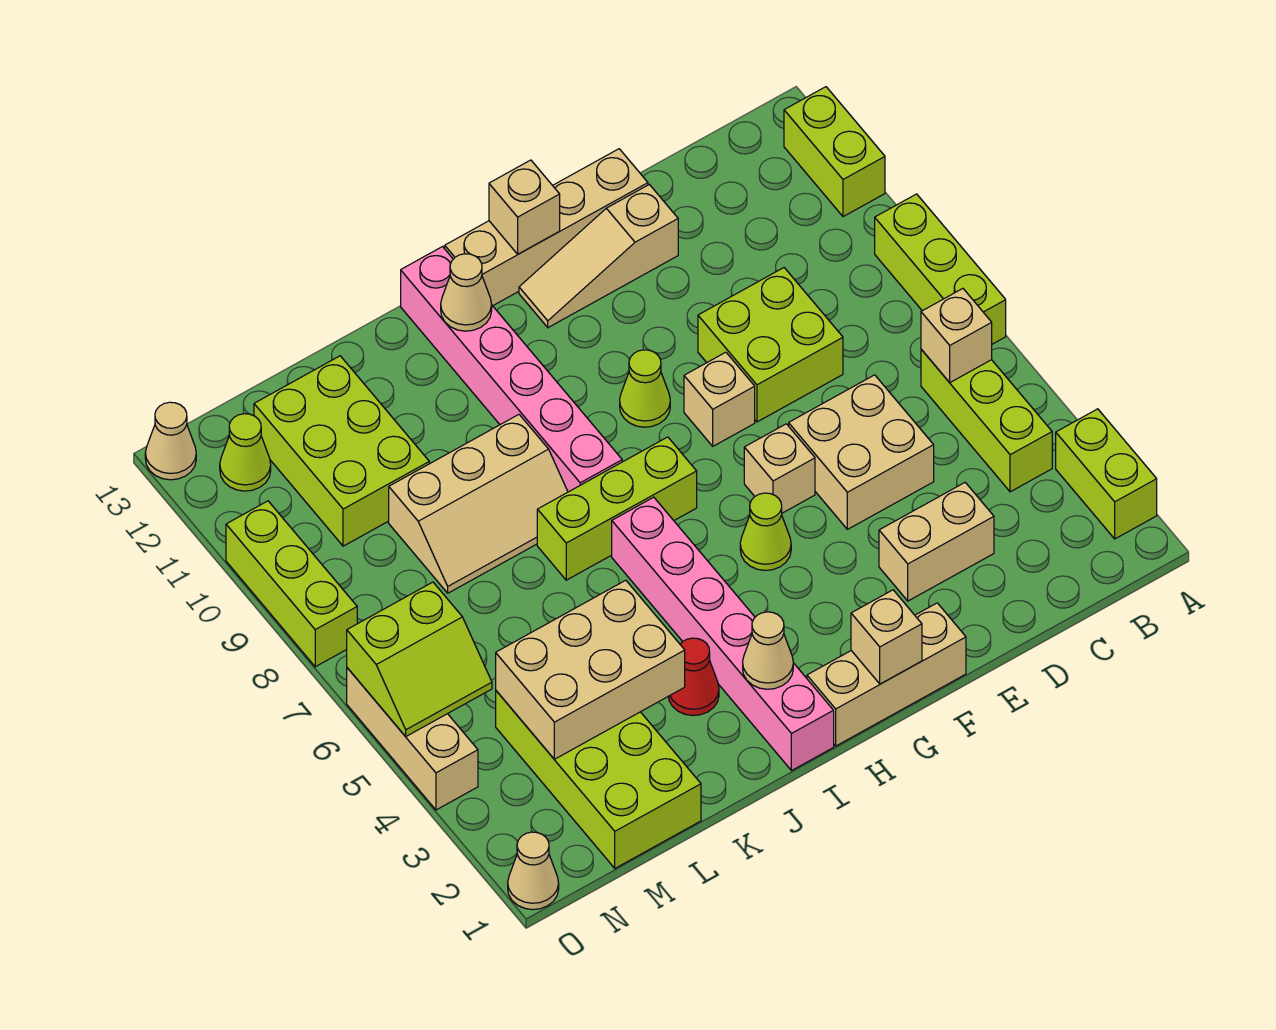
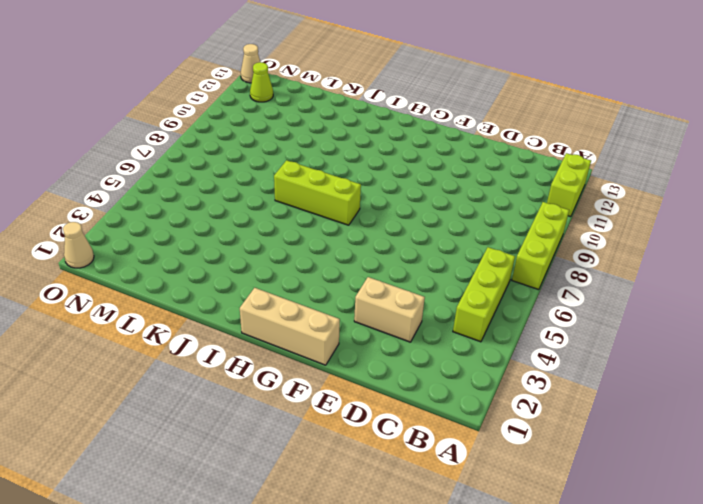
none -> lime brick A2:A3 level 1
none -> tan brick D5:E6 level 1
none -> lime brick D8:E9 level 1
none -> tan slope E12:G12 level 1 top E

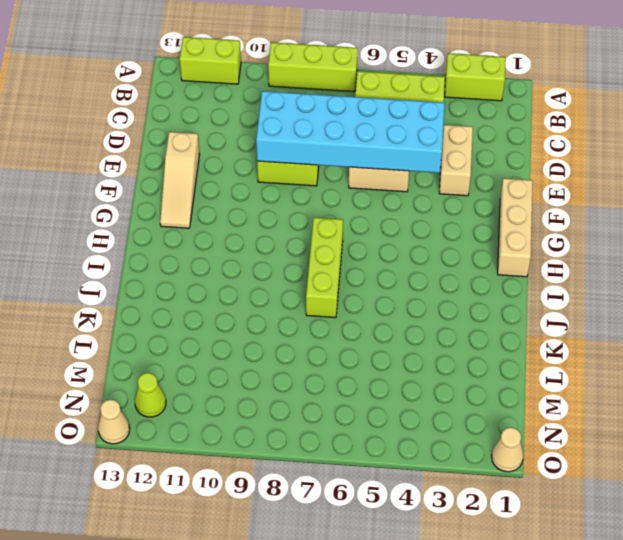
cyan brick D4:E9 level 2 -> none
none -> tan brick E13:H13 level 1
none -> tan brick F6 level 1
none -> tan brick F8 level 1
none -> lime cone G5 level 1

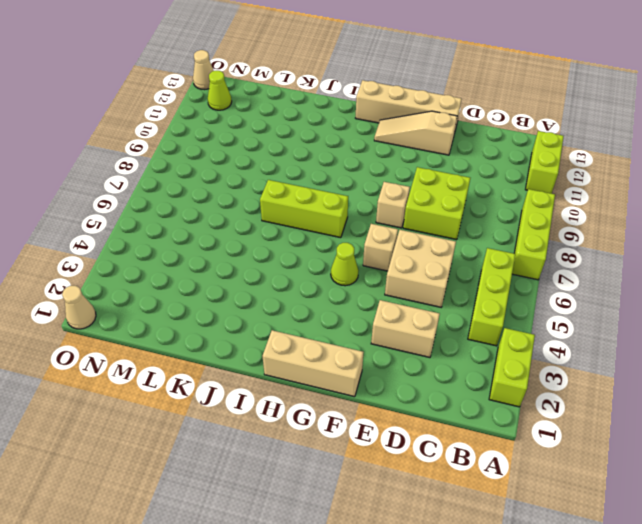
none -> lime cone G9 level 1
none -> pink brick I1:I6 level 1
none -> pink brick I8:I13 level 1
none -> red cone J3 level 1

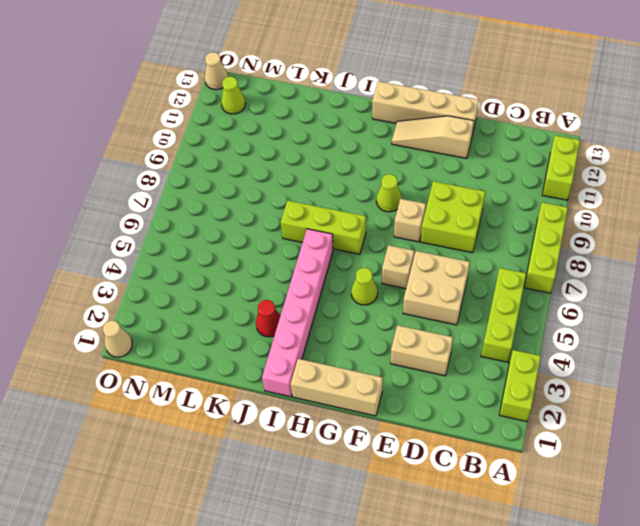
none -> pink brick I8:I13 level 1
none -> tan slope J8:L9 level 1 top 9
none -> lime brick L1:M4 level 1
none -> lime brick L10:M12 level 1

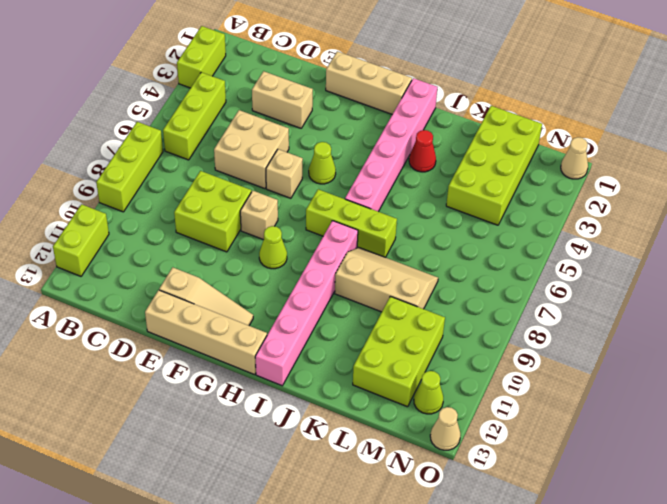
none -> tan brick O4:O6 level 1
none -> lime brick O8:O10 level 1
none -> tan brick B6 level 2
none -> tan brick G1 level 2

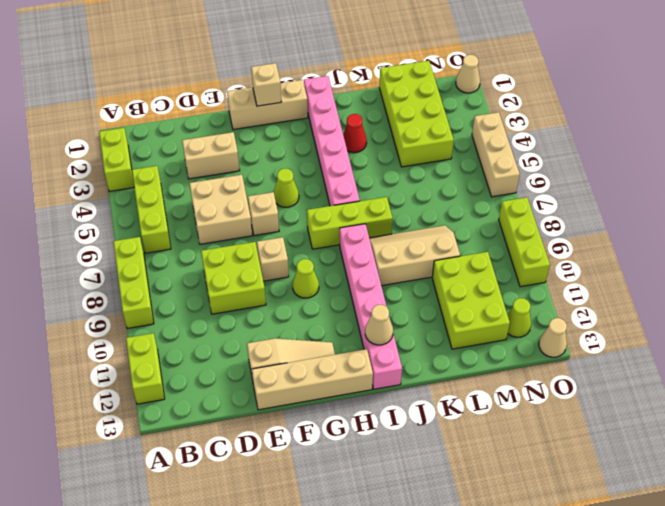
none -> tan brick B6 level 2
none -> tan brick G13 level 2
none -> tan cone I2 level 2
none -> tan brick K3:M4 level 2

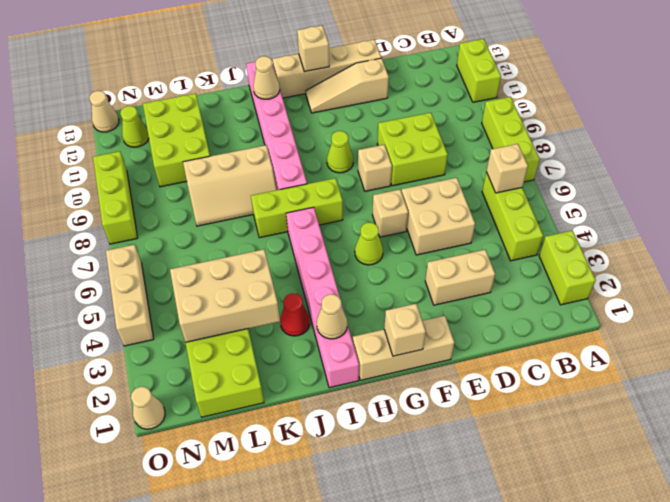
none -> lime slope N5:O6 level 2 top 6

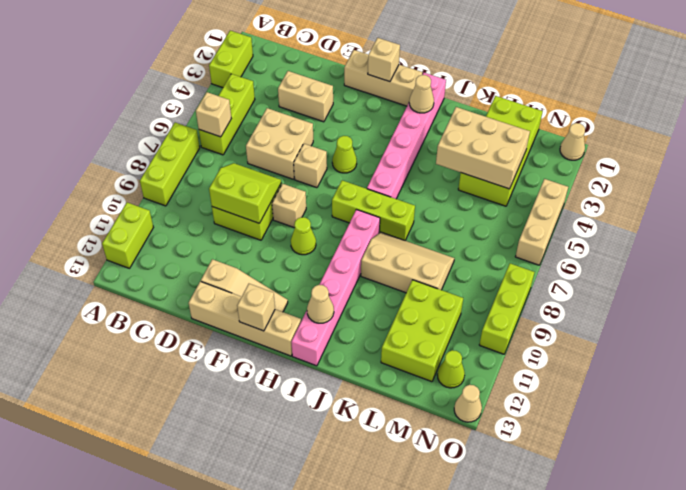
lime slope D8:E9 level 2 top 9 -> lime slope N5:O6 level 2 top 6
none -> red cone J3 level 1

